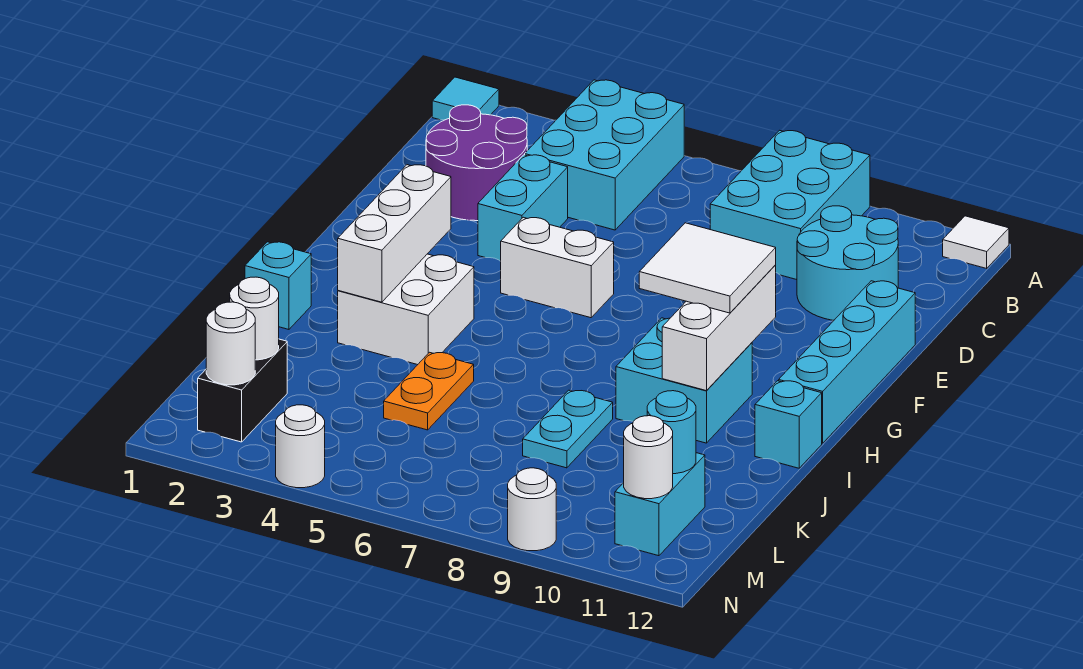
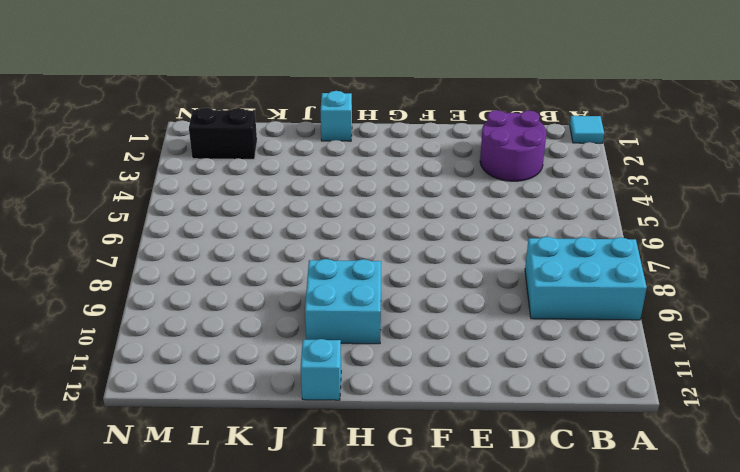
none -> cyan brick A4:C5 level 1
none -> white tile A12 level 1
none -> cyan round brick C10:D11 level 1

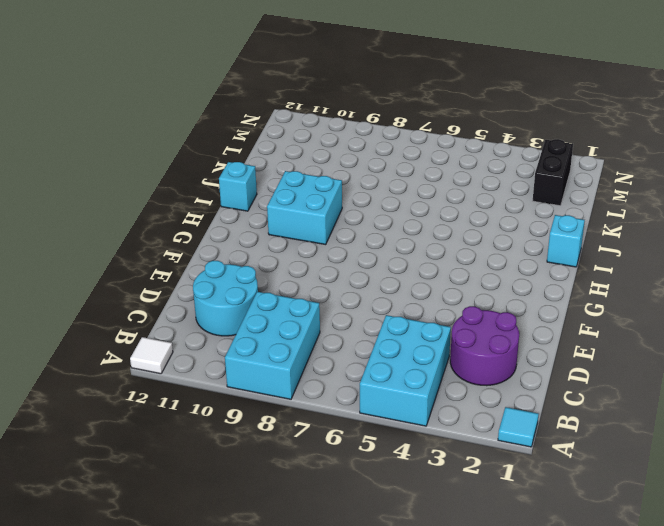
none -> cyan brick D4:E4 level 1
none -> cyan brick E12:H12 level 1
none -> white brick F5:F6 level 1

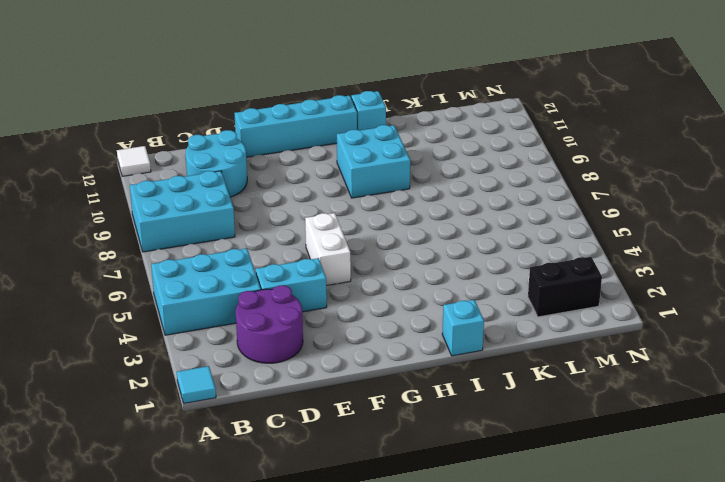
none -> white brick H3:I4 level 1
none -> orange plate J5:K5 level 1
none -> cyan plate J8:K8 level 1

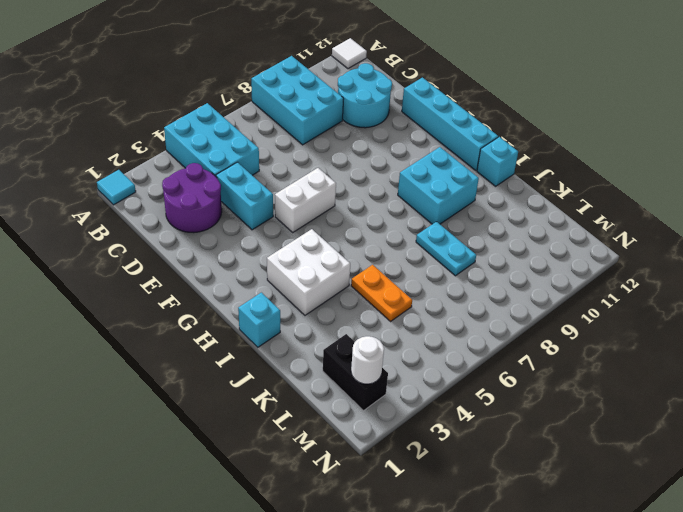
none -> cyan brick L11:M11 level 1
none -> white round brick N4 level 1
none -> white round brick N9 level 1

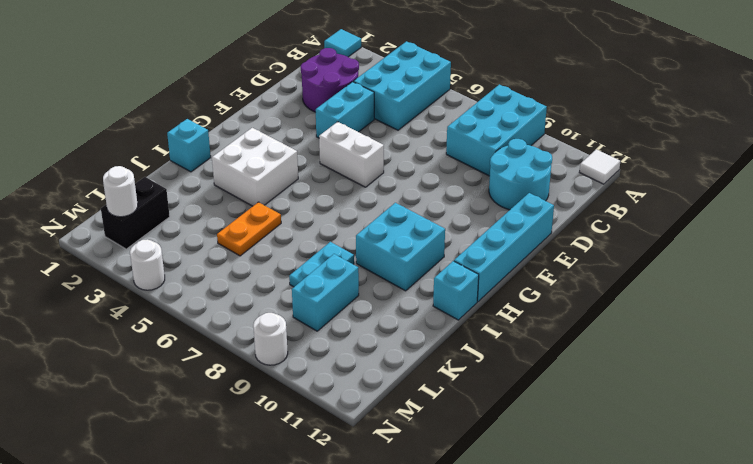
cyan brick K9:L9 level 1 -> cyan brick L11:M11 level 1
none -> white brick G3:I3 level 2
none -> white brick G10:I10 level 2
none -> white round brick L2 level 2

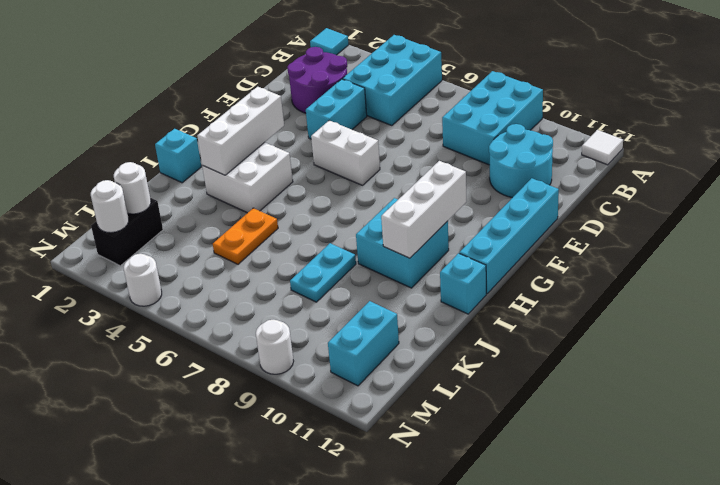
none -> cyan round brick L11 level 2
none -> white round brick M11 level 2
none -> white tile G9:H10 level 3

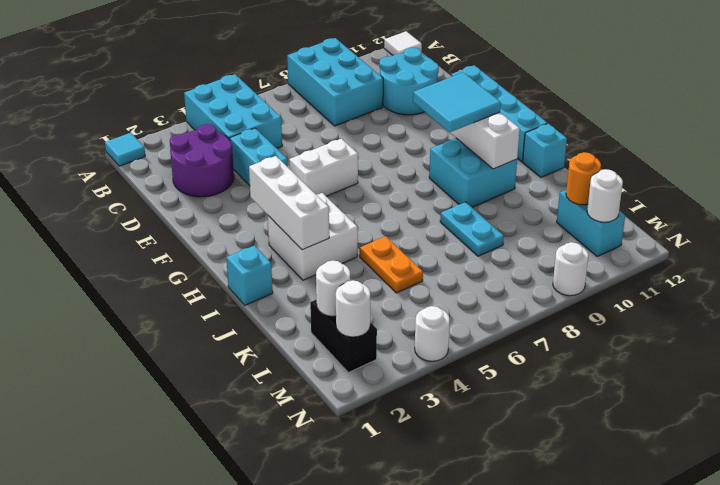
cyan tile G9:H10 level 3 -> white tile G9:H10 level 3
orange round brick L11 level 2 -> cyan round brick L11 level 2

